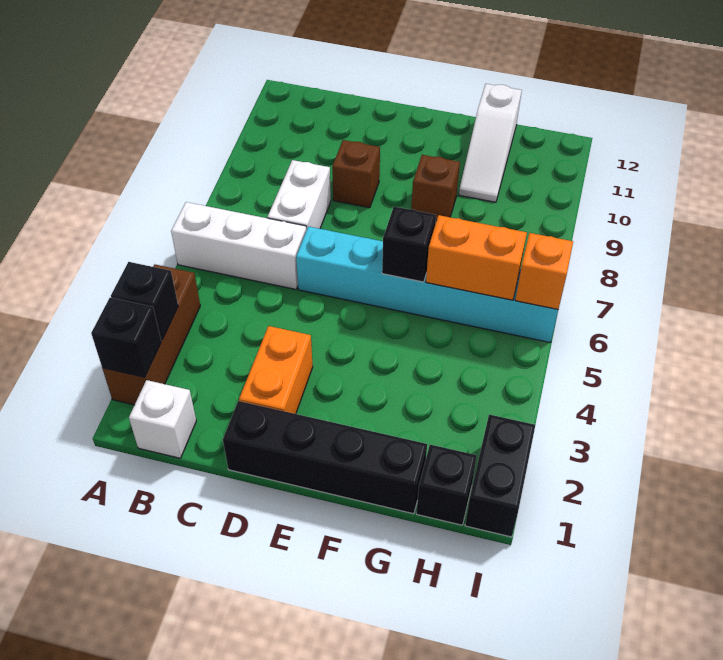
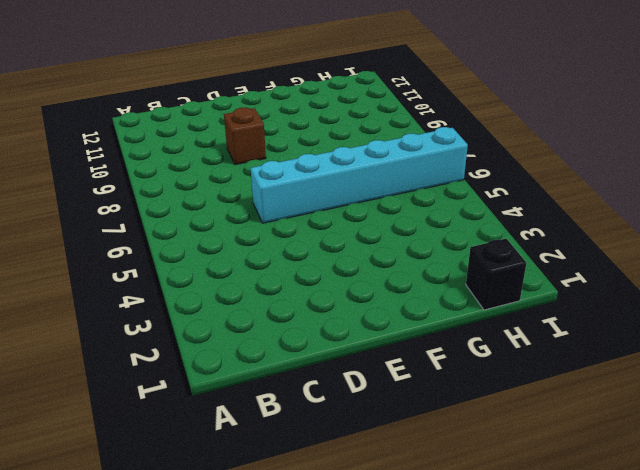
none -> brown brick A2:A4 level 1
none -> white brick A6:C6 level 1
none -> white brick B1 level 1

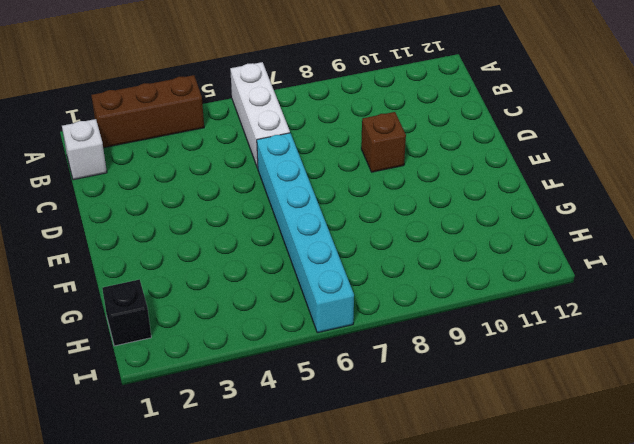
none -> white brick C7:C8 level 1
none -> black brick D1:G1 level 1
none -> orange brick D2:D3 level 1

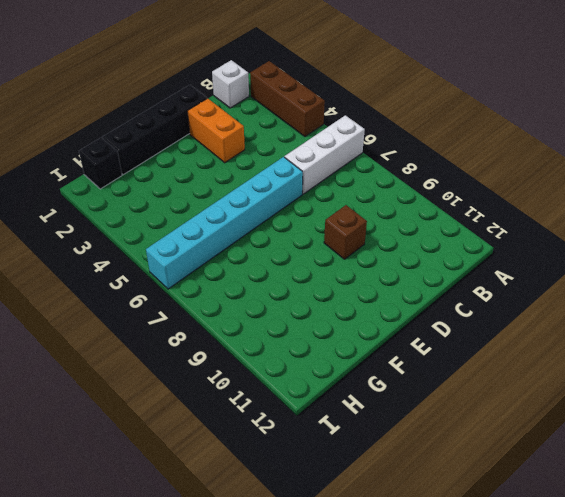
none -> white brick C7:C8 level 1
none -> brown brick F9 level 1
none -> white slope G10:G12 level 1 top 12

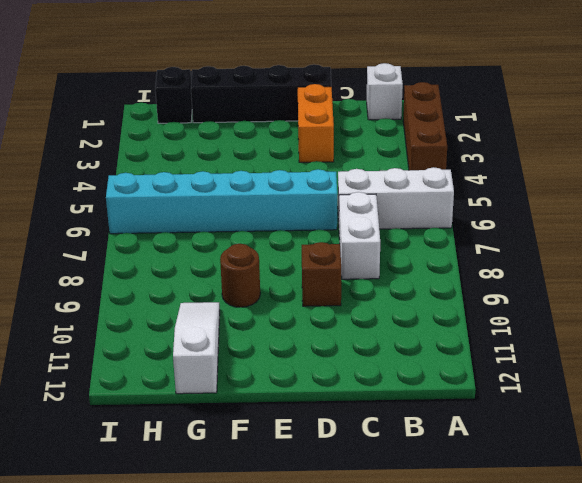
brown round brick F9 level 1 -> brown brick F9 level 1
none -> black brick I1:I2 level 1
none -> black brick A2 level 2
none -> black brick A3 level 2

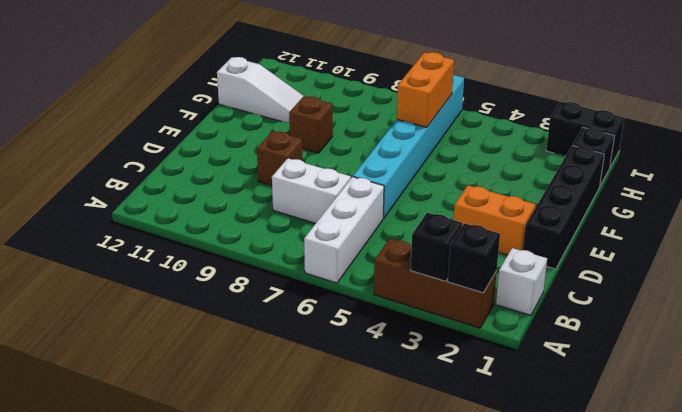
none -> black brick F6 level 2
none -> orange brick I6 level 2

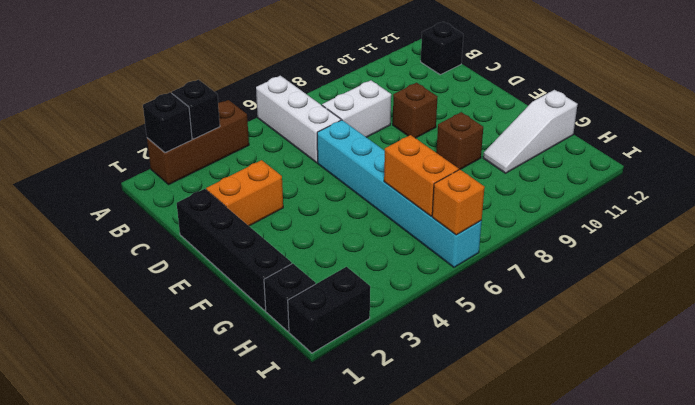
black brick B12 level 1 -> black brick F6 level 2
none -> white brick B1 level 1

